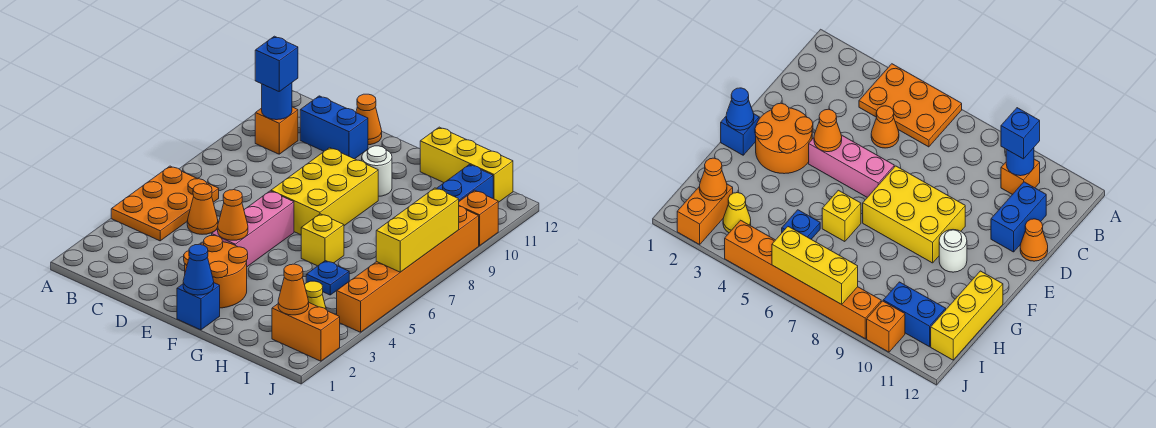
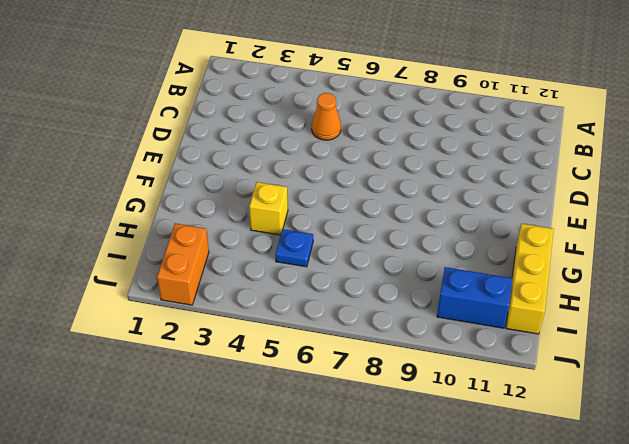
yellow brick G4 level 1 -> yellow brick G6 level 1
none -> orange plate A4:B6 level 1
none -> orange brick B10 level 1
none -> blue brick C11:D11 level 1

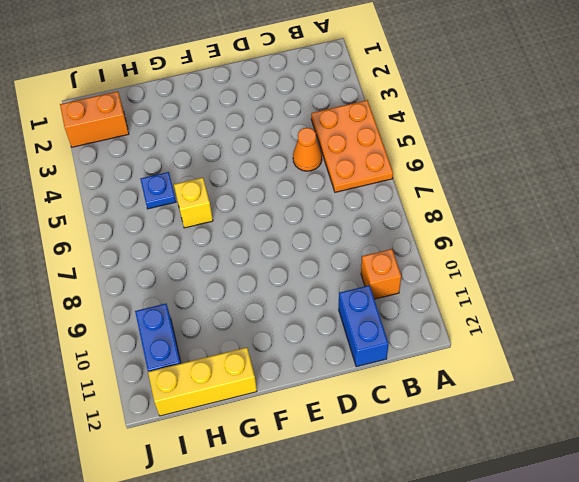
blue brick C11:C12 level 1 -> blue brick C11:D11 level 1
none -> orange cone D12 level 1
none -> orange round brick E2:F3 level 1
none -> pink brick E4:E6 level 1

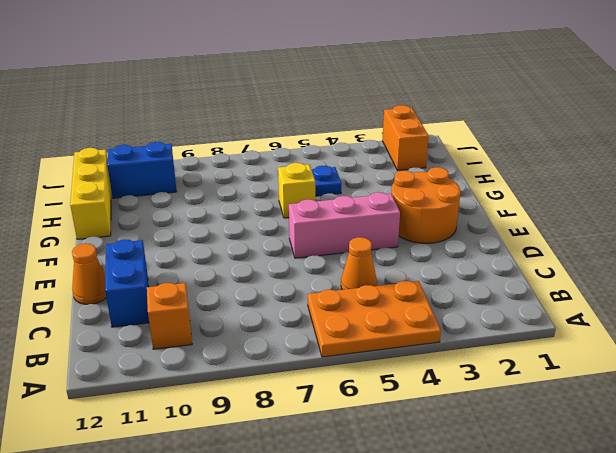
none -> yellow brick E7:F9 level 1
none -> blue brick F1 level 1
none -> white round brick F10 level 1

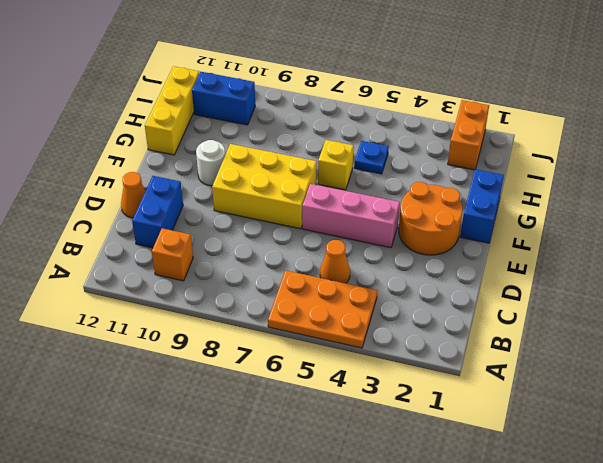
blue brick F1:G1 level 1 -> blue brick F1 level 1
none -> yellow cone I3 level 1
none -> orange brick J4:J9 level 1
none -> orange brick J10 level 1

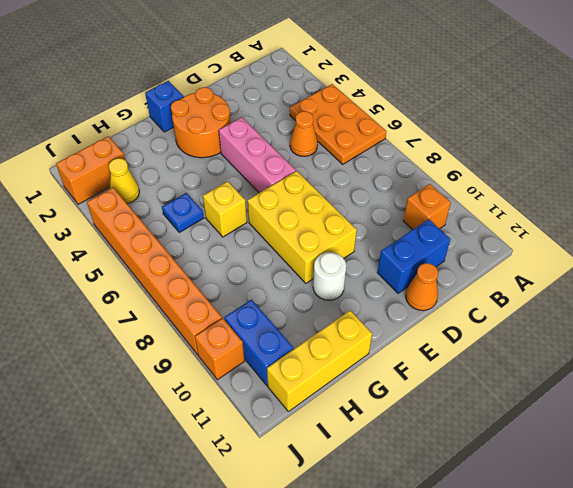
none -> blue round brick B10 level 2
none -> orange cone E4 level 2
none -> blue cone F1 level 2

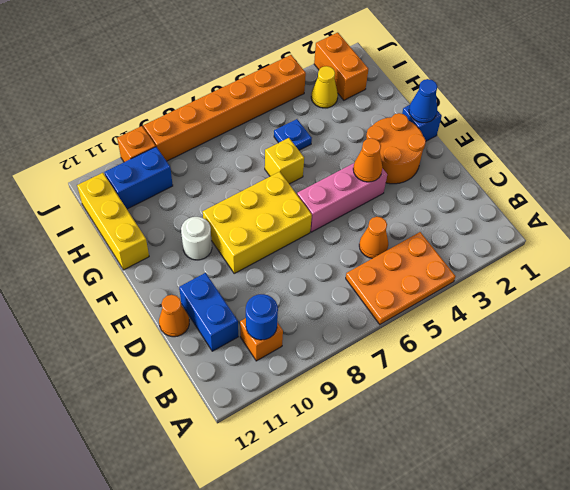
none -> orange cone I2 level 2
none -> yellow brick J6:J8 level 2
none -> blue brick B10 level 3

